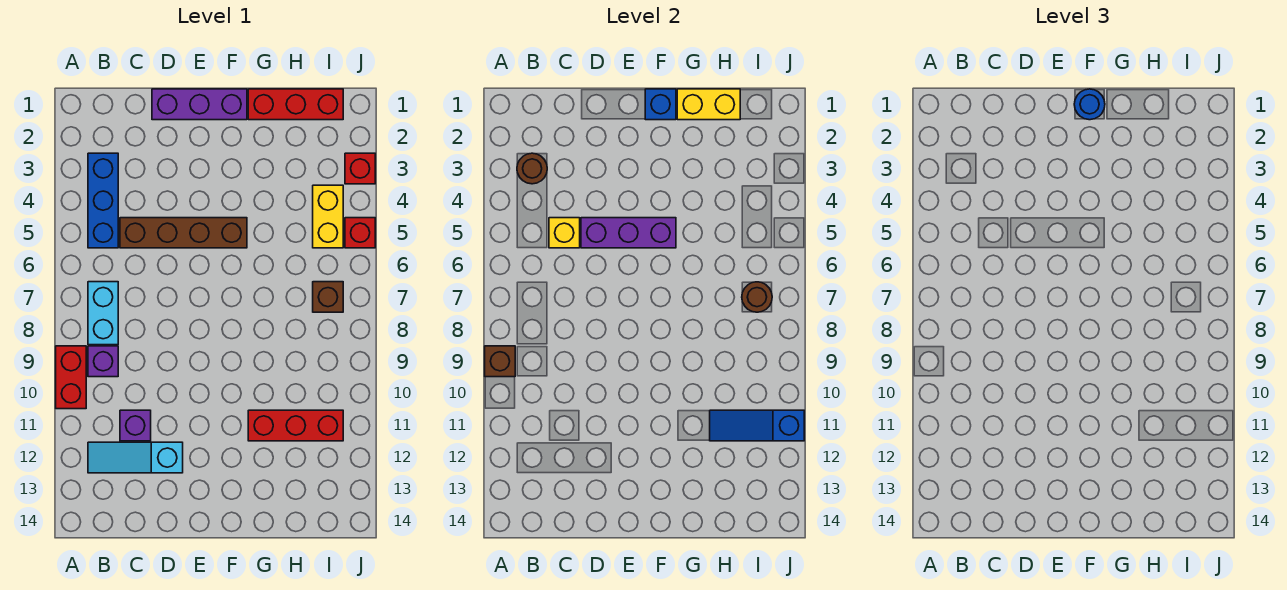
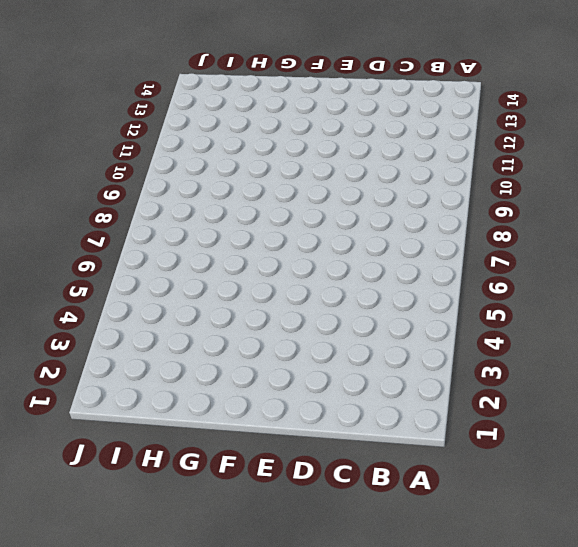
none -> red brick A9:A10 level 1
none -> blue brick B3:B5 level 1
none -> cyan brick B7:B8 level 1

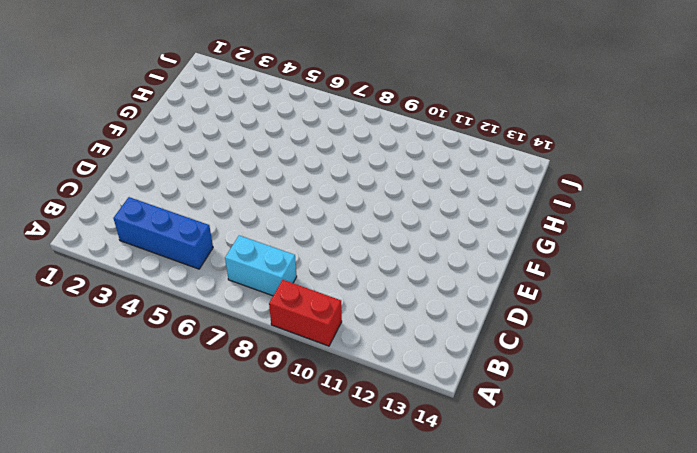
none -> purple brick B9 level 1
none -> cyan slope B12:D12 level 1 top D
none -> brown brick C5:F5 level 1

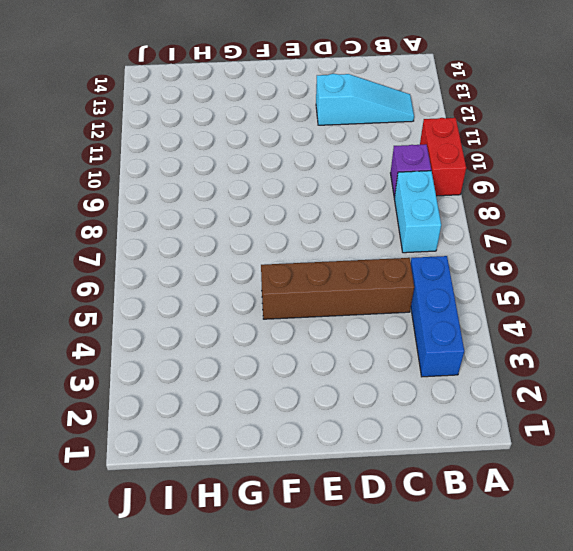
none -> purple brick C11 level 1
none -> purple brick D1:F1 level 1
none -> red brick G1:I1 level 1

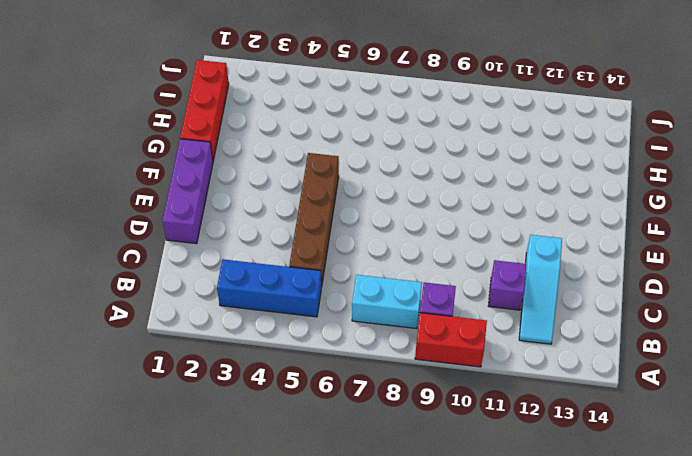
none -> red brick G11:I11 level 1
none -> yellow brick I4:I5 level 1
none -> brown brick I7 level 1

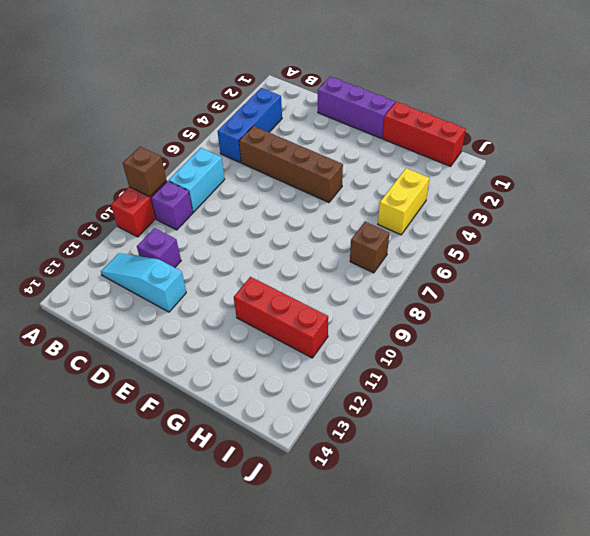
none -> red brick J3 level 1
none -> red brick J5 level 1
none -> brown round brick B3 level 2

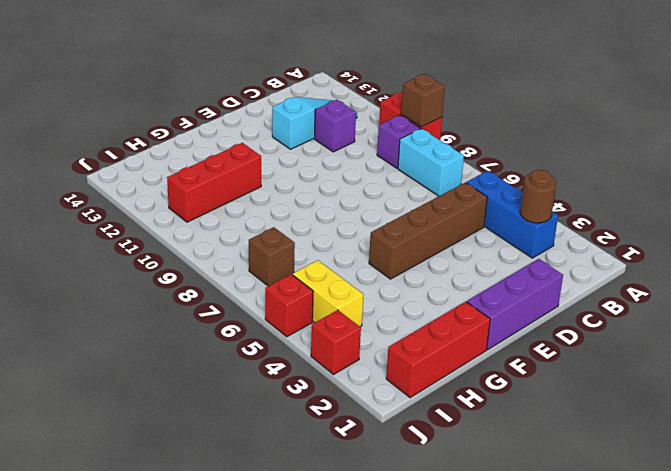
none -> yellow brick C5 level 2
none -> purple brick D5:F5 level 2
none -> blue brick F1 level 2

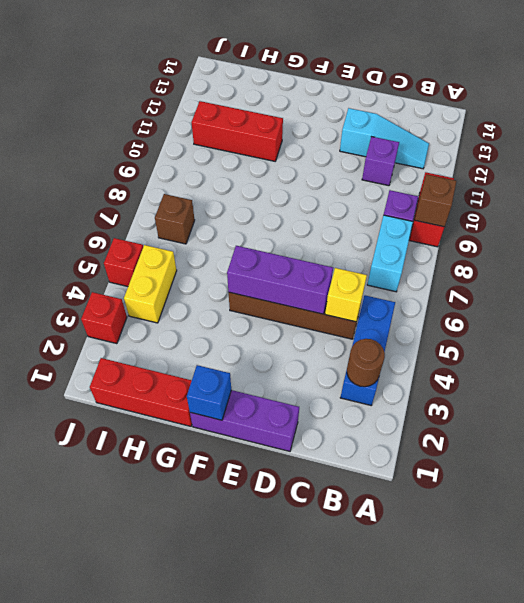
none -> yellow brick G1:H1 level 2
none -> blue slope H11:J11 level 2 top J
none -> brown round brick I7 level 2

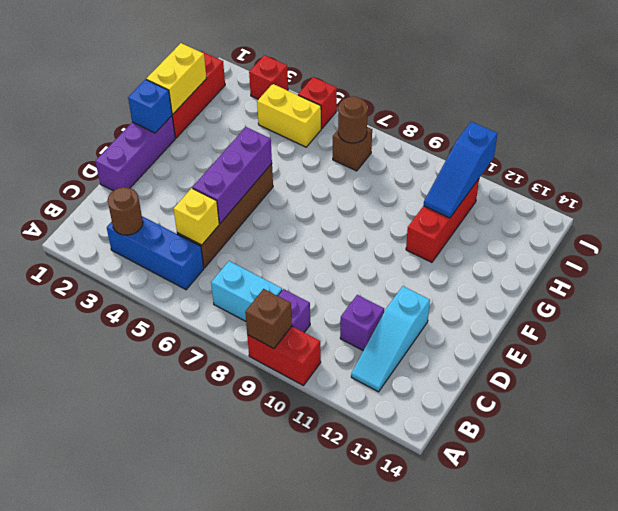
none -> blue round brick F1 level 3

